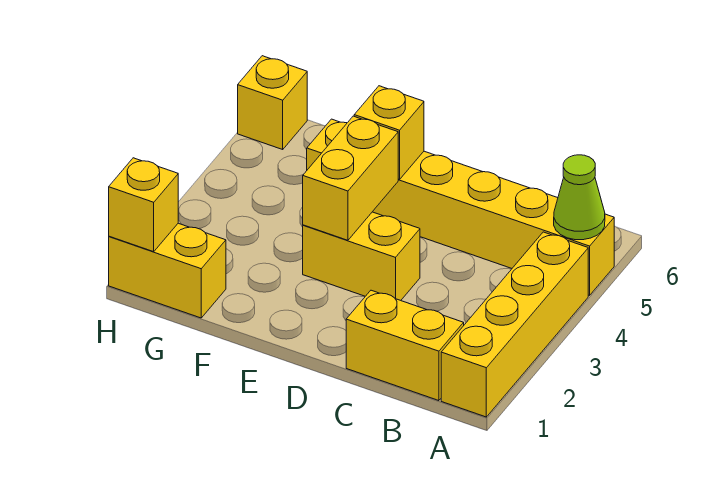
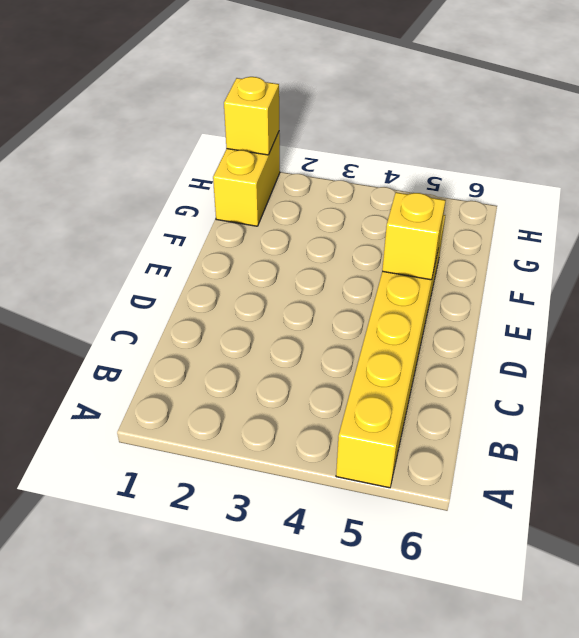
none -> yellow brick A1:A4 level 1
none -> yellow brick B1:C1 level 1

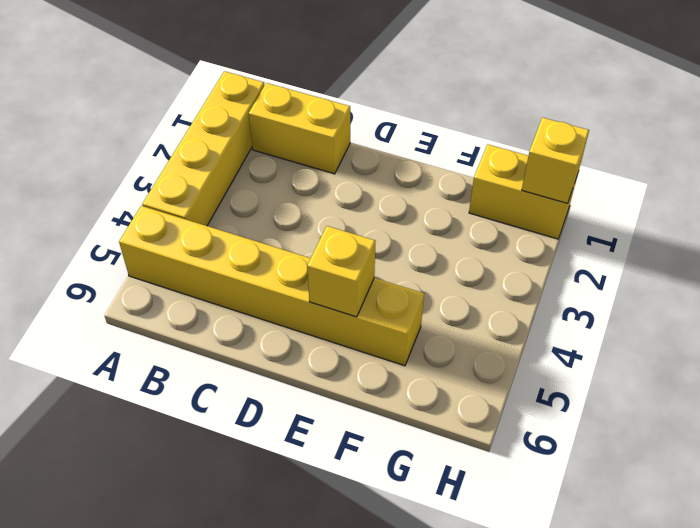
none -> yellow brick D3:E3 level 1
none -> yellow brick H6 level 1

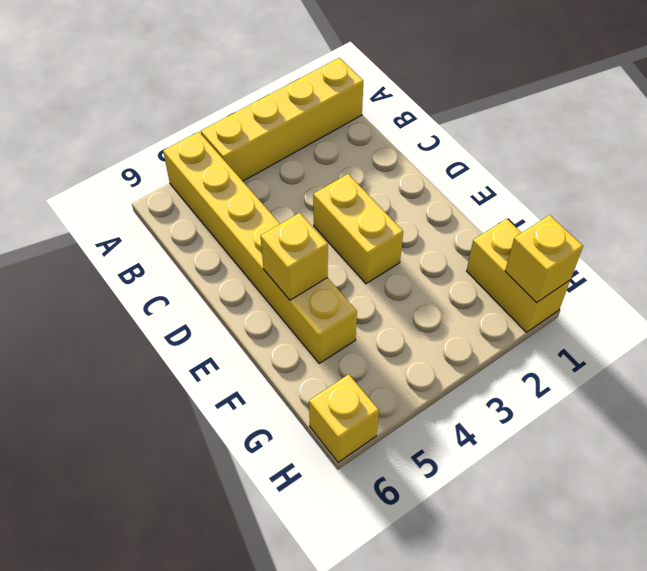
none -> yellow brick B1:C1 level 1
none -> lime cone A5 level 2

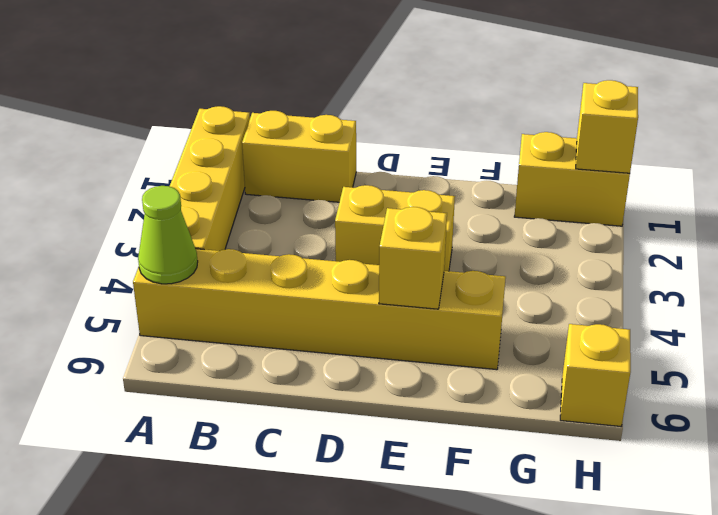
none -> yellow brick E3:E4 level 2

